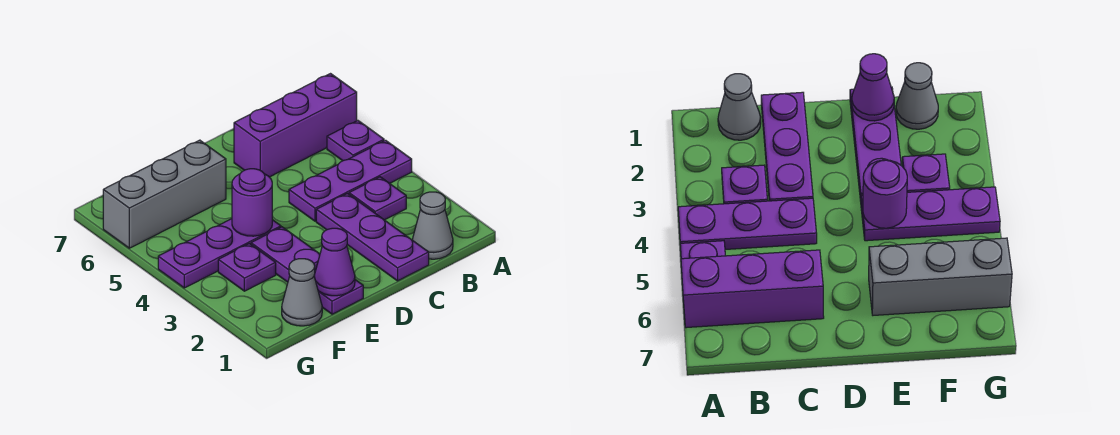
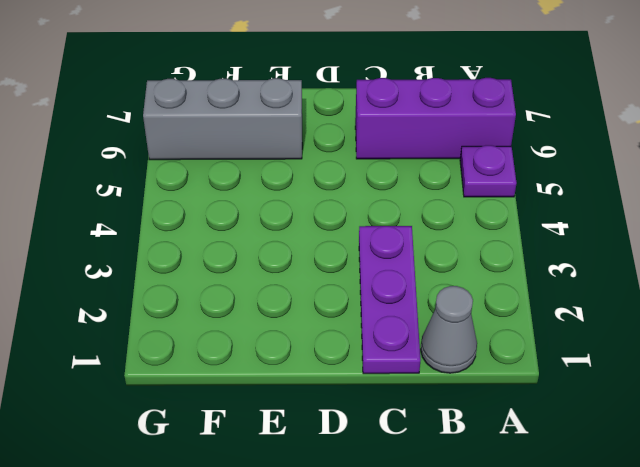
none -> purple plate A4:C4 level 1
none -> purple plate B3 level 1
none -> purple plate E1:E3 level 1

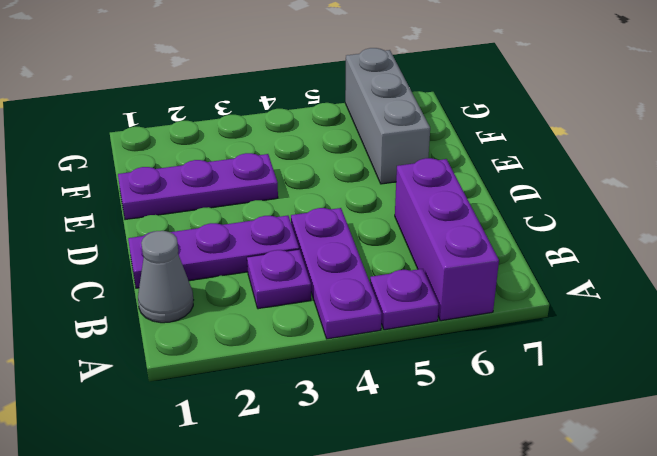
none -> purple plate E4:G4 level 1
none -> grey cone F1 level 1
none -> purple plate F3 level 1

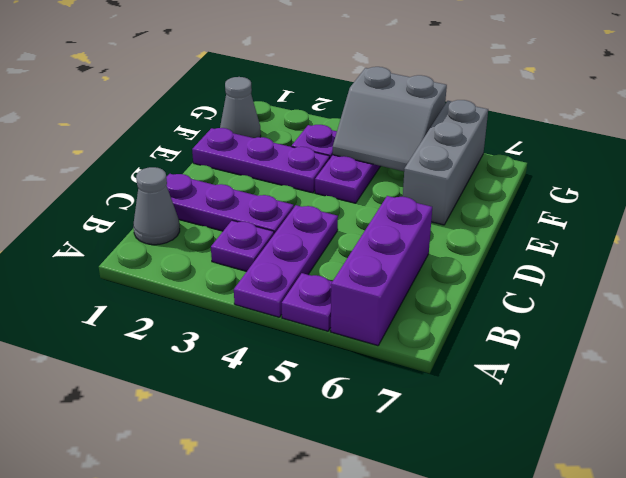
grey slope F4:G5 level 2 top G -> none
none -> purple cone E1 level 2
none -> purple round brick E4 level 2

